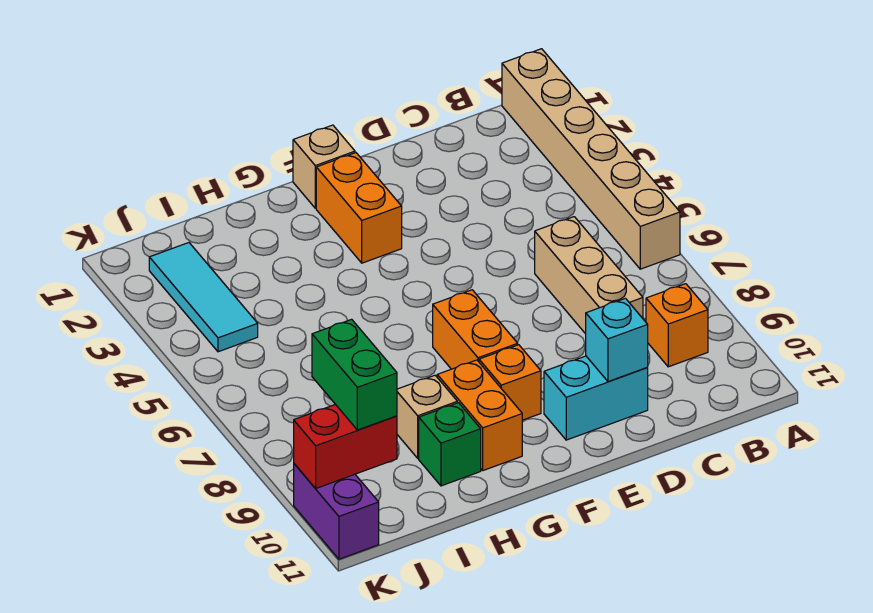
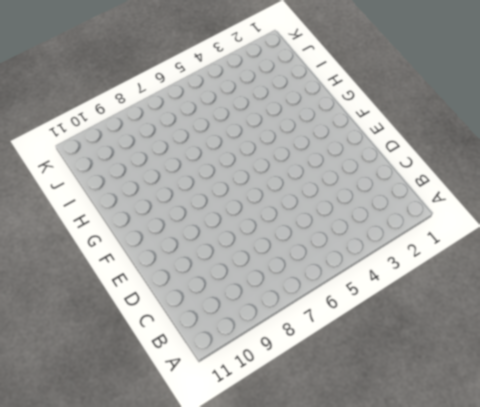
none -> tan brick A1:A6 level 1
none -> orange brick B9 level 1
none -> tan brick C6:C8 level 1

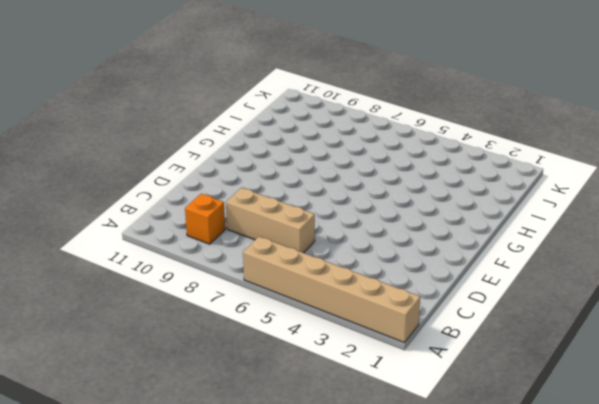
none -> cyan brick D10:E10 level 1
none -> tan brick F1 level 1
none -> orange brick F2:F3 level 1

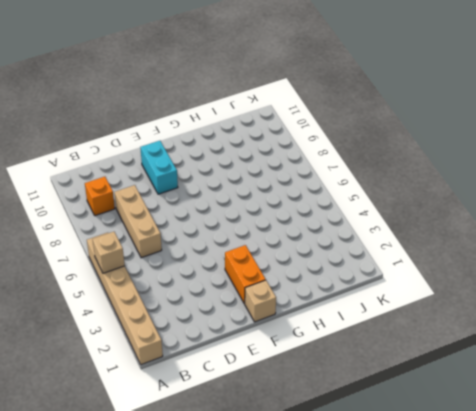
tan brick A5 level 2 -> tan brick H9 level 1
cyan brick E9:E10 level 1 -> cyan brick D10:E10 level 1
none -> orange brick F7:F8 level 1
none -> orange brick F9 level 1
none -> orange brick G9:G10 level 1

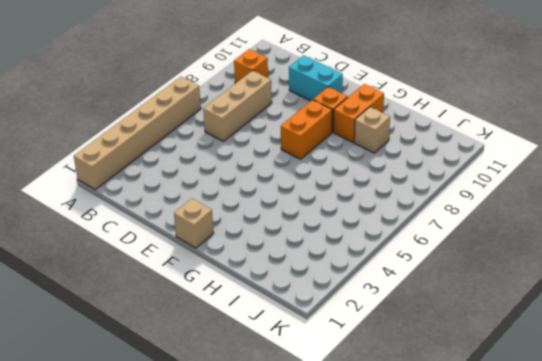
none -> orange brick F2:F3 level 1
none -> green brick H10 level 1
none -> cyan tile J2:J4 level 1

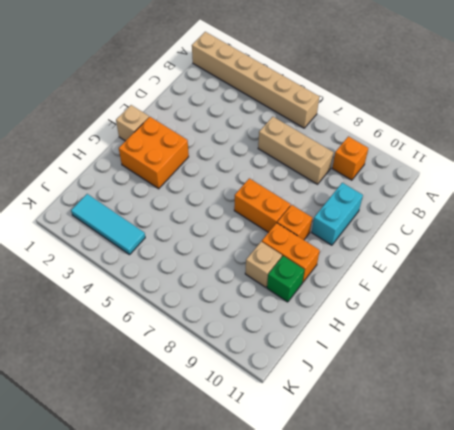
orange brick F2:G3 level 1 -> orange brick F2:F3 level 1
none -> purple brick K10:K11 level 1
none -> cyan brick D10 level 2
none -> red brick J10:K10 level 2

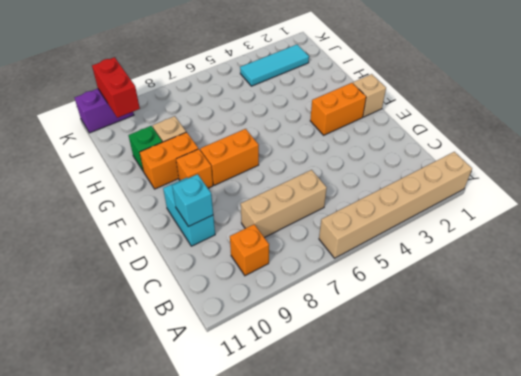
none -> green brick J9:J10 level 3

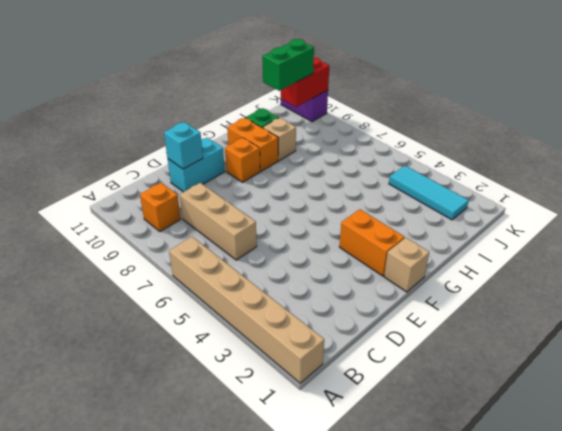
green brick I10:J10 level 3 -> green brick J9:J10 level 3
none -> orange brick F7:F8 level 1

